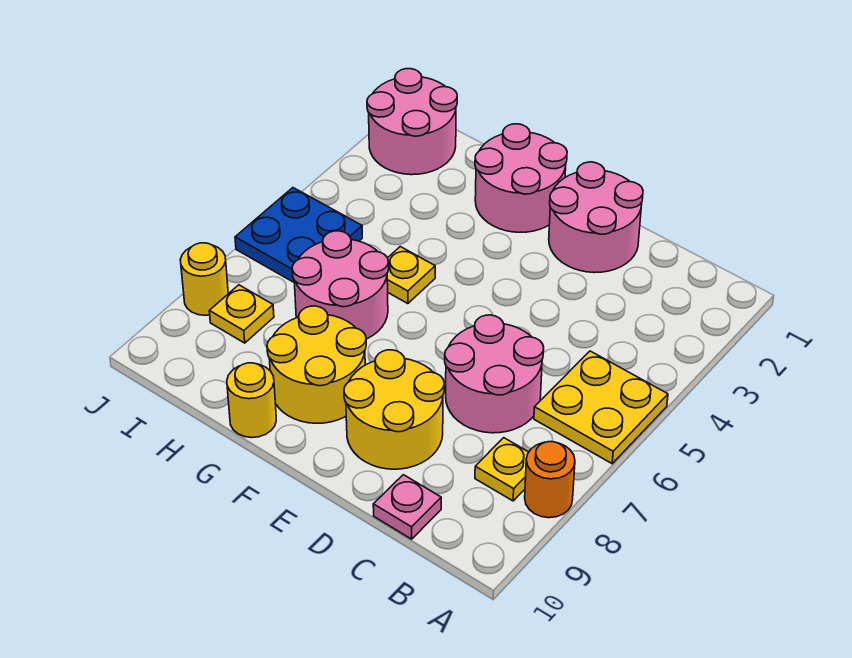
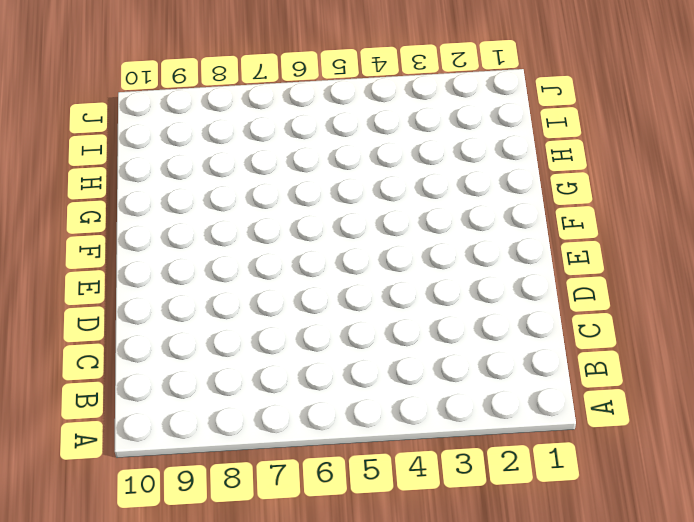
none -> yellow plate A5:B6 level 1
none -> orange round brick A8 level 1
none -> yellow plate B8 level 1

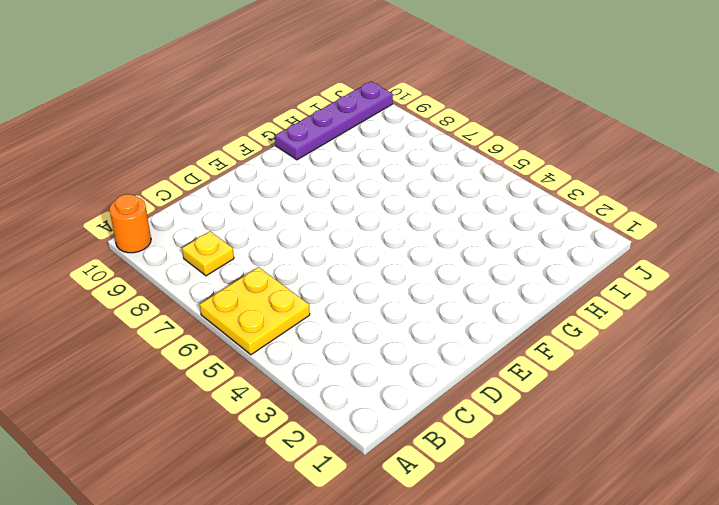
orange round brick A10 level 1 -> orange round brick A8 level 1
purple plate G10:J10 level 1 -> yellow round brick G10 level 1
none -> pink round brick C6:D7 level 1
none -> pink plate C10 level 1
none -> pink round brick D1:E2 level 1

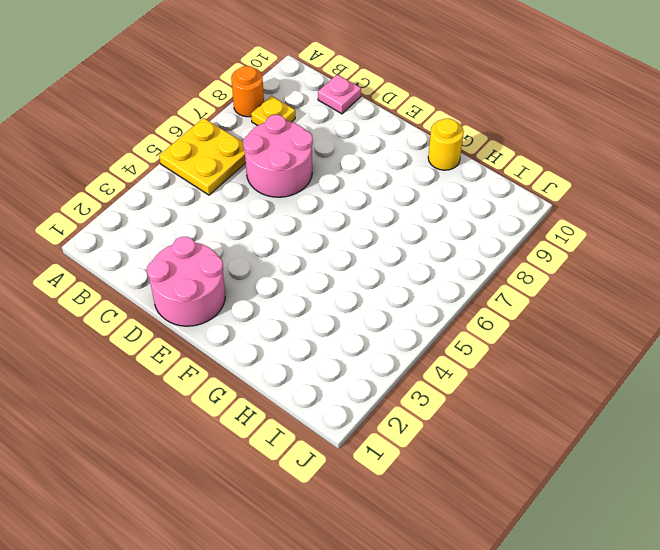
none -> yellow round brick D8:E9 level 1
none -> pink round brick F1:G2 level 1
none -> yellow round brick F8:G9 level 1

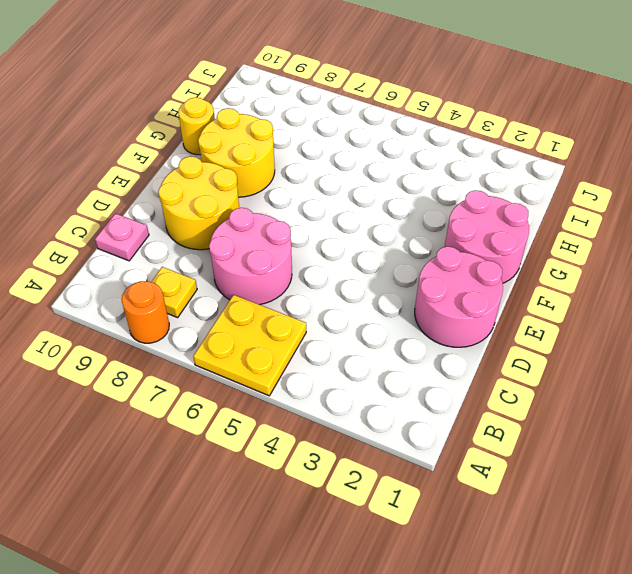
none -> yellow plate G5 level 1
none -> pink round brick G6:H7 level 1
none -> pink round brick I1:J2 level 1

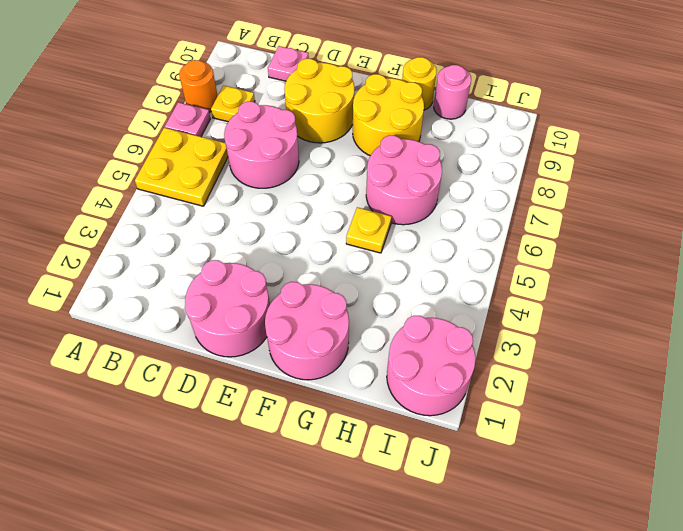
pink plate A7 level 1 -> none
pink round brick H10 level 1 -> none
none -> blue plate I5:J6 level 1
none -> yellow plate I8 level 1
none -> yellow round brick J8 level 1

